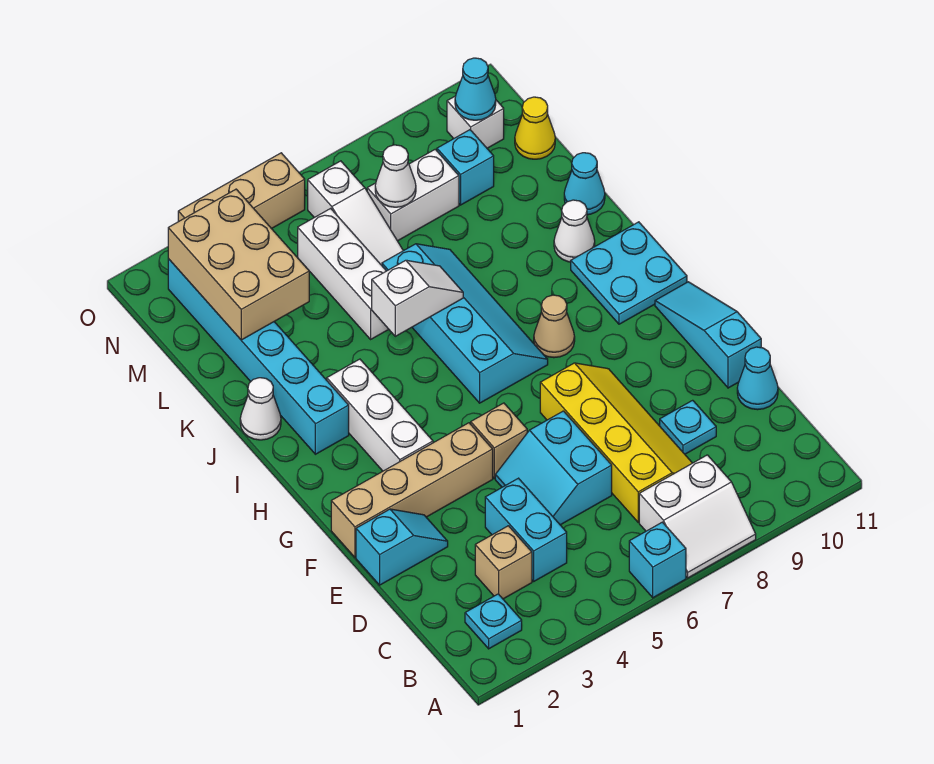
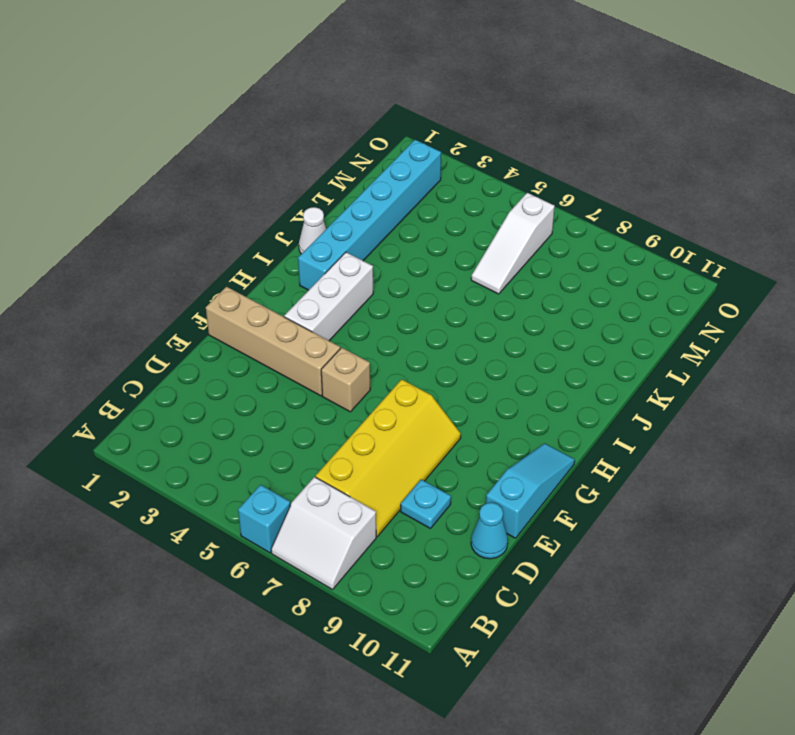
none -> cyan plate B2 level 1
none -> tan brick C3 level 1
none -> cyan brick C4:D4 level 1
none -> cyan slope D5:E6 level 1 top 6

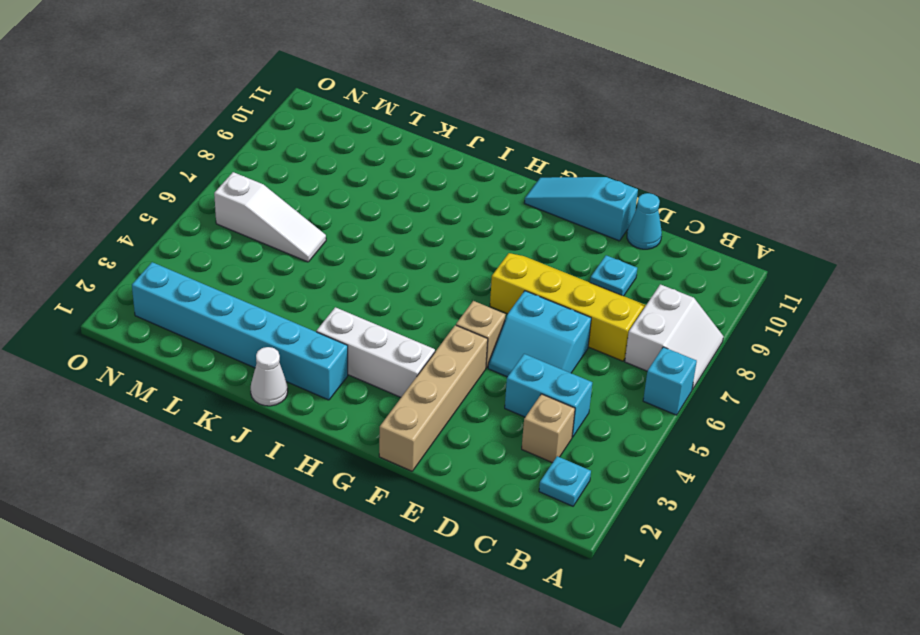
none -> cyan slope E1:E2 level 1 top 1
none -> cyan slope H6:K7 level 1 top 6
none -> tan cone H8 level 1
none -> cyan plate H10:I11 level 1

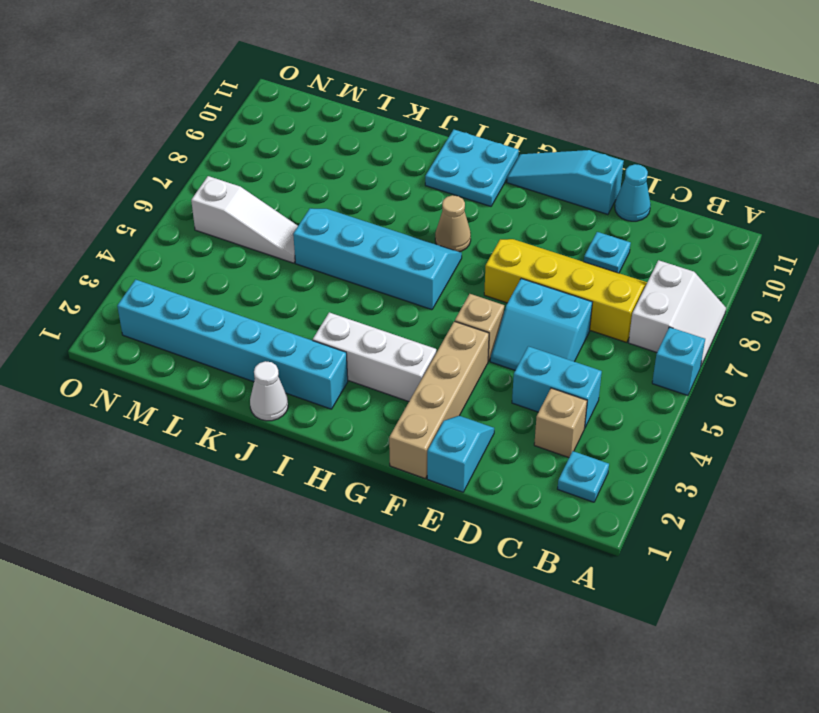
none -> white cone J10 level 1
none -> white brick K5:M5 level 1
none -> cyan cone K11 level 1
none -> white brick M7:M8 level 1

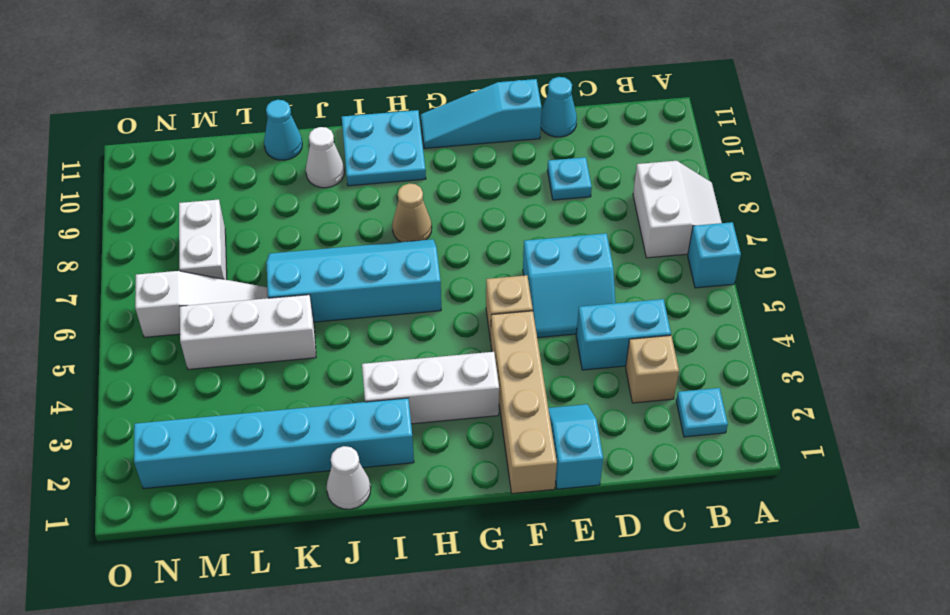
none -> yellow slope C7:F8 level 1 top 7
none -> cyan brick M9 level 1
none -> yellow cone M11 level 1
none -> white brick N10 level 1

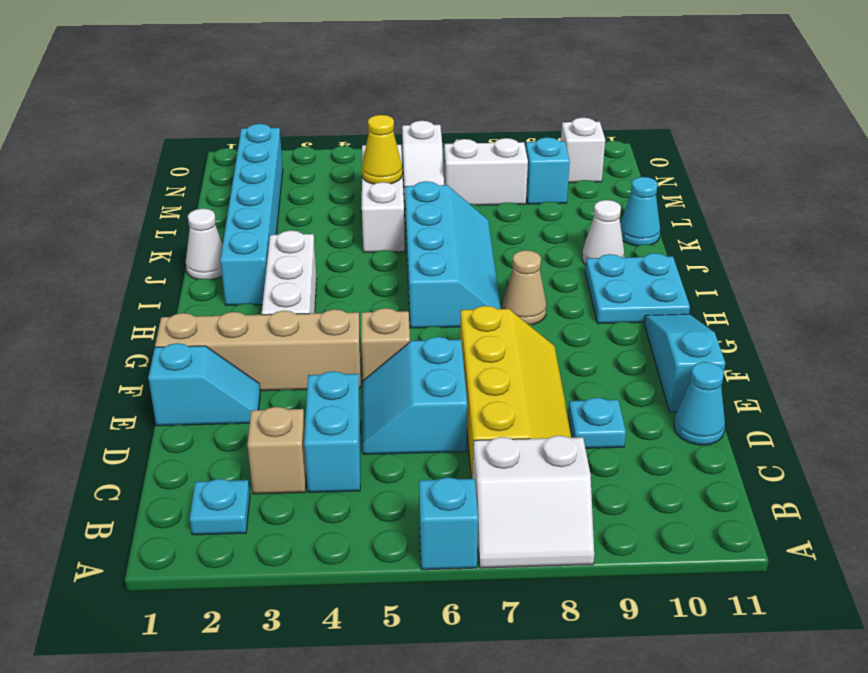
yellow cone L5 level 2 -> yellow cone M11 level 1
none -> tan brick O3:O5 level 1
none -> white slope J5:J6 level 2 top 5
none -> tan brick L2:N3 level 2
none -> white cone M7 level 2

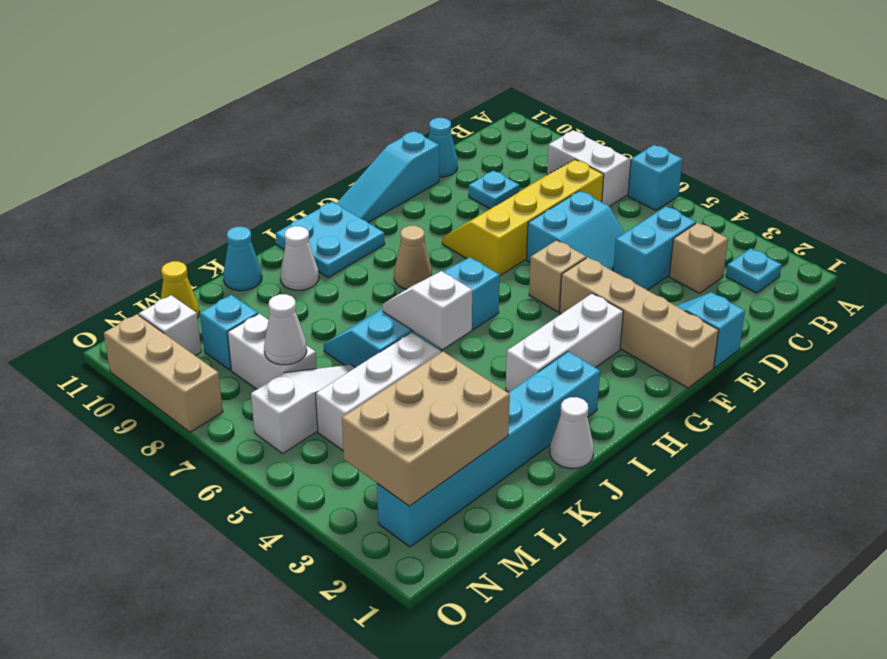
tan brick O8:O10 level 1 -> tan brick O3:O5 level 1
none -> cyan cone N10 level 2

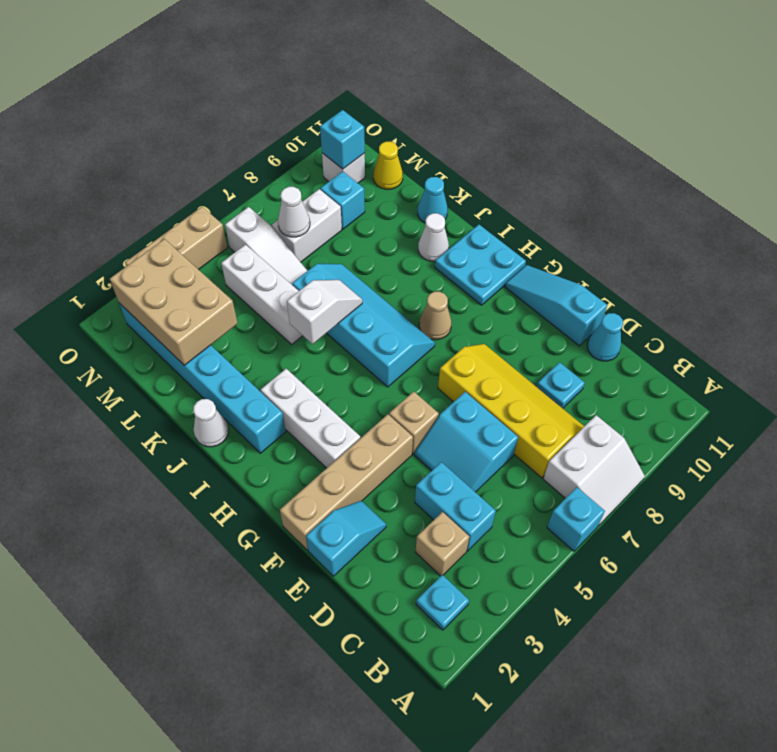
cyan brick N10 level 2 -> cyan cone N10 level 2

